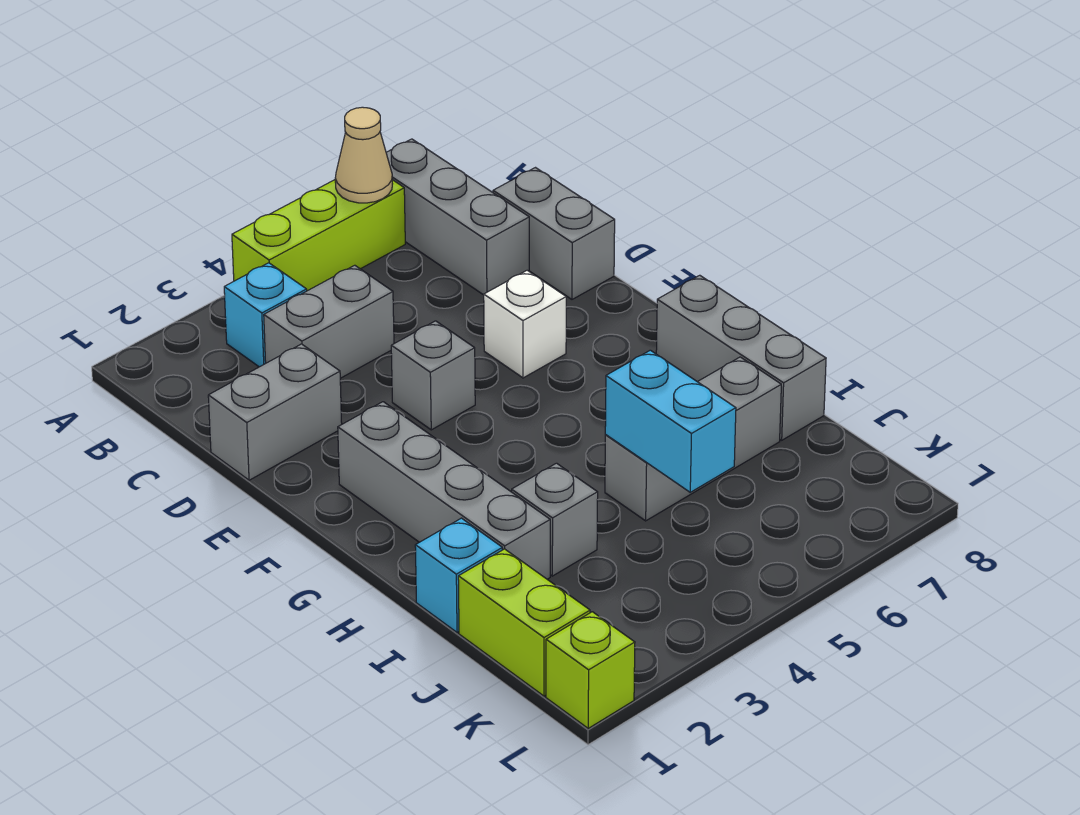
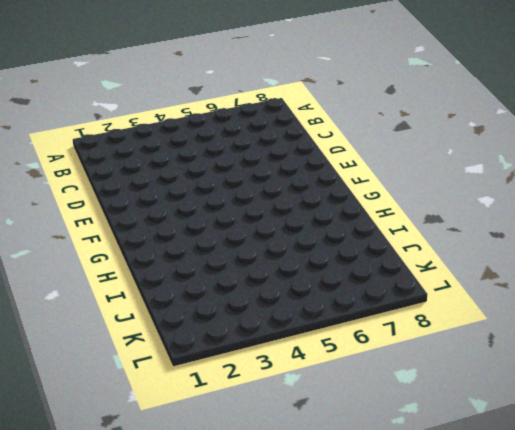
none -> lime brick A4:A6 level 1
none -> grey brick A7:C7 level 1
none -> cyan brick B3 level 1

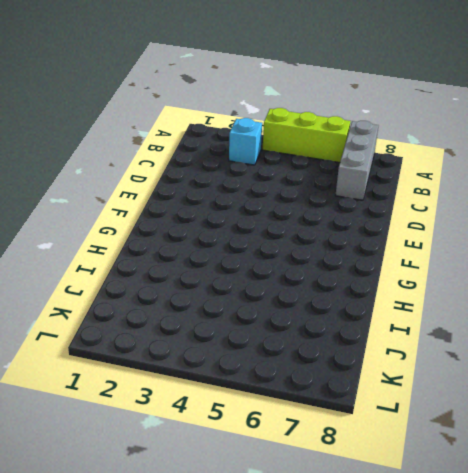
none -> grey brick C3:C4 level 1
none -> grey brick C8:D8 level 1
none -> grey brick D1:D2 level 1

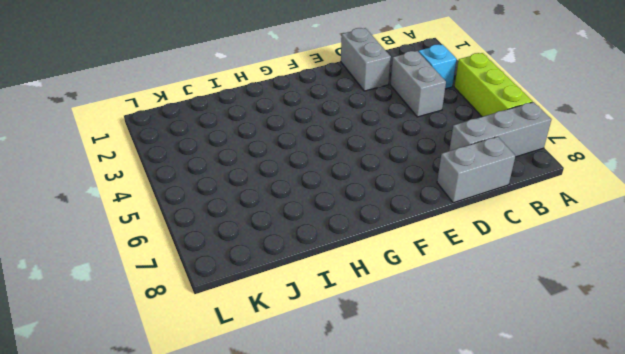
none -> grey brick E4 level 1
none -> white brick E6 level 1
none -> grey brick F2:I2 level 1

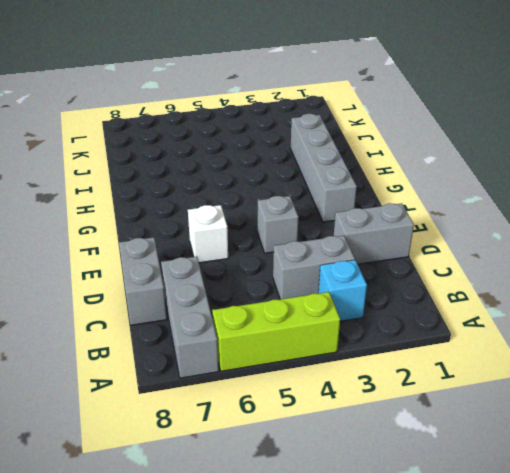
none -> grey brick G8:I8 level 1
none -> cyan brick I1 level 1
none -> grey brick I3 level 1

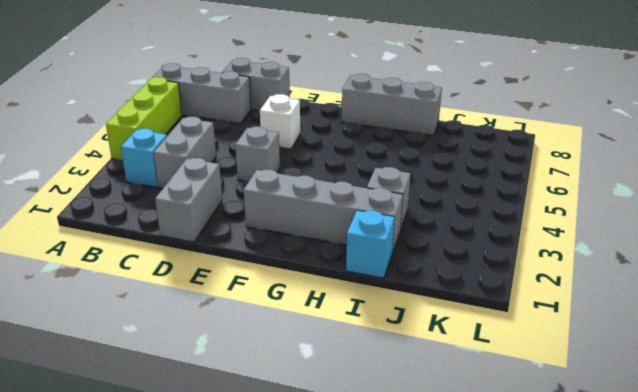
none -> grey brick I5:I7 level 1
none -> lime brick J1:K1 level 1
none -> lime brick L1 level 1

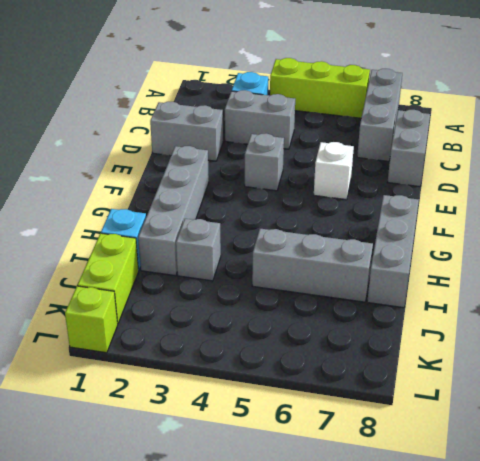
none -> tan cone A6 level 2
none -> cyan brick I5:J5 level 2

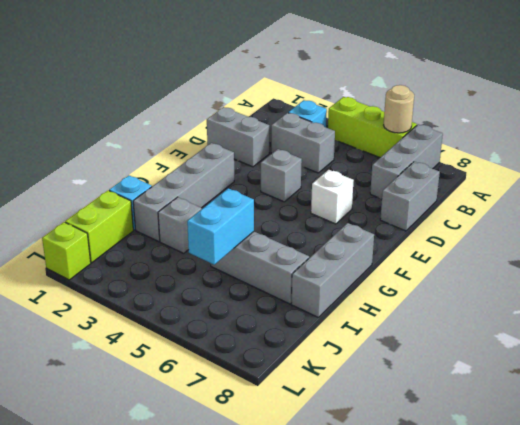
tan round brick A6 level 2 -> tan cone A6 level 2

